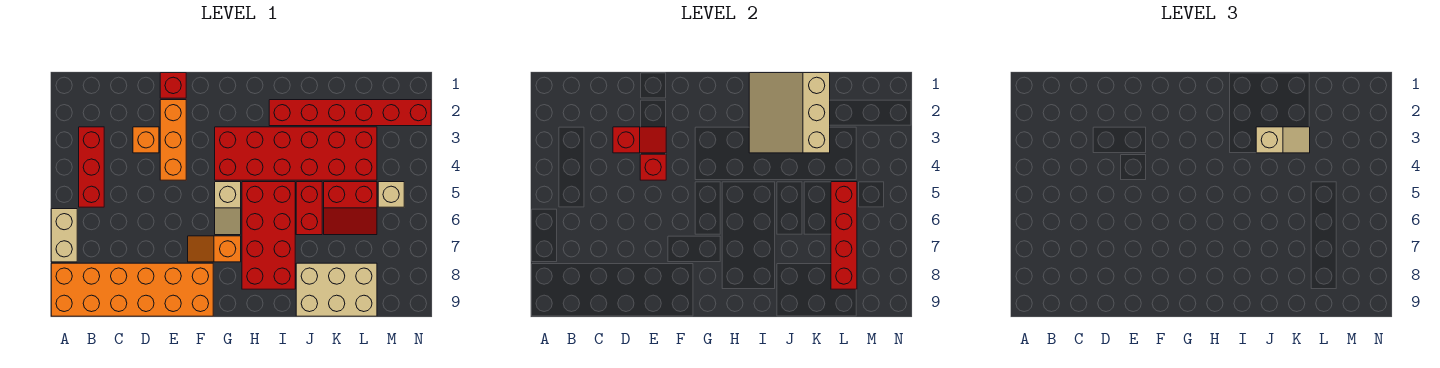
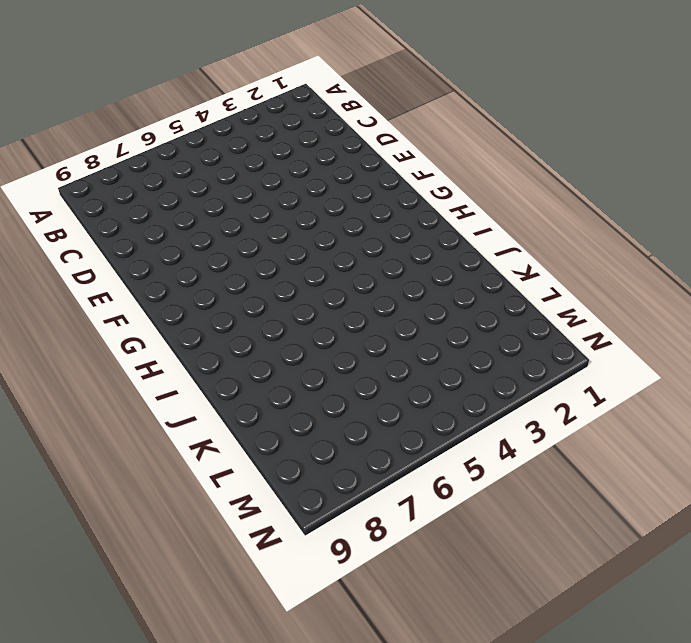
none -> tan brick A6:A7 level 1
none -> orange brick A8:F9 level 1
none -> red brick B3:B5 level 1

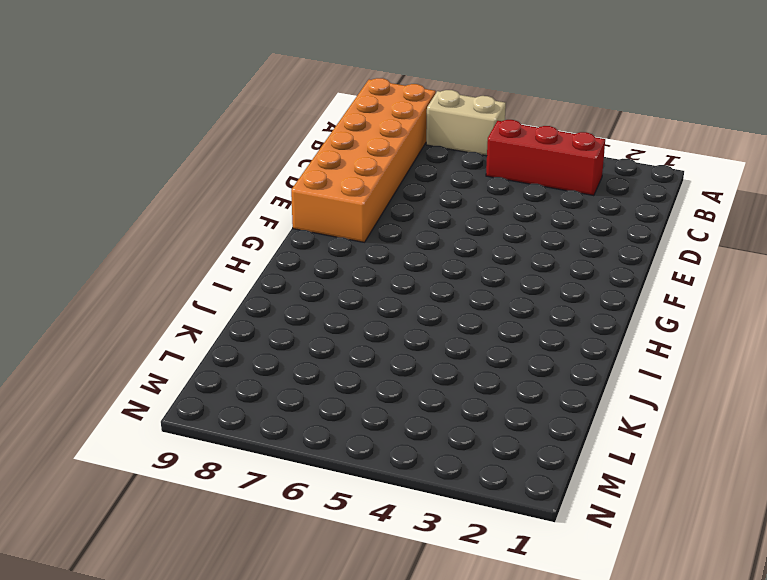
none -> orange brick D3 level 1
none -> red brick E1 level 1
none -> orange brick E2:E4 level 1

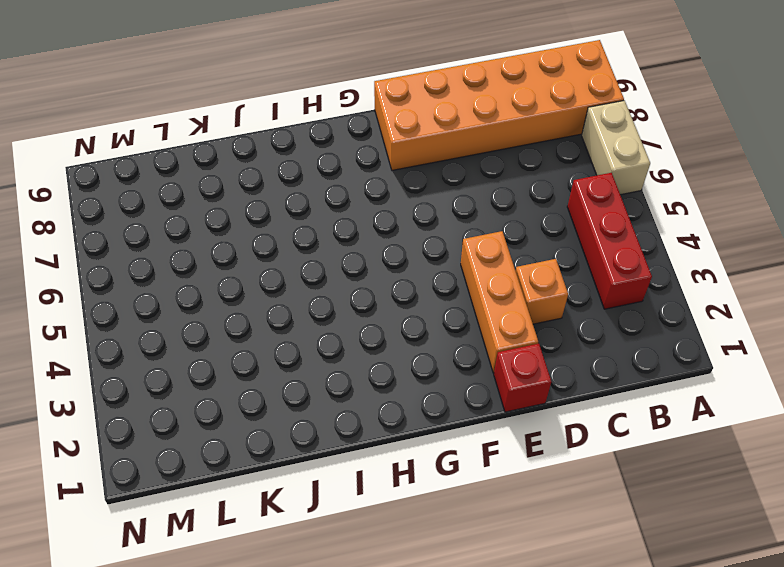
none -> orange slope F7:G7 level 1 top G
none -> red brick G3:L4 level 1
none -> tan slope G5:G6 level 1 top 5

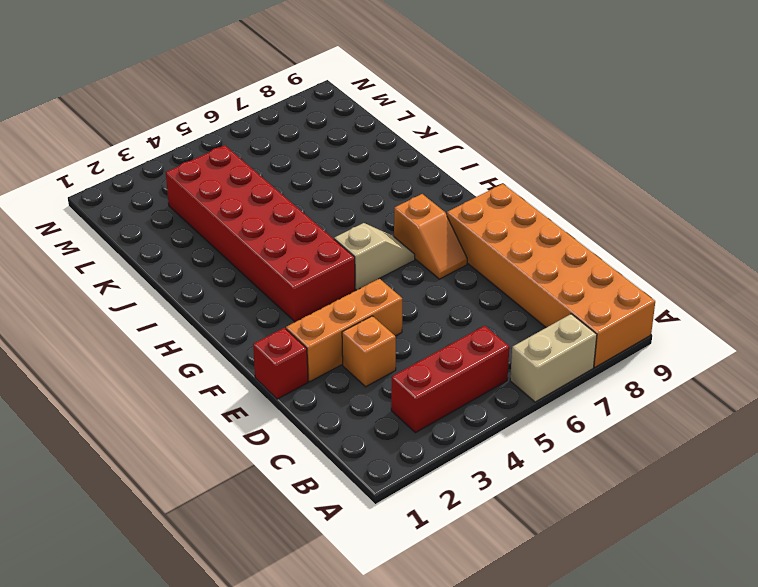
none -> red brick H5:I8 level 1
none -> red brick I2:N2 level 1
none -> red brick J5:J6 level 1

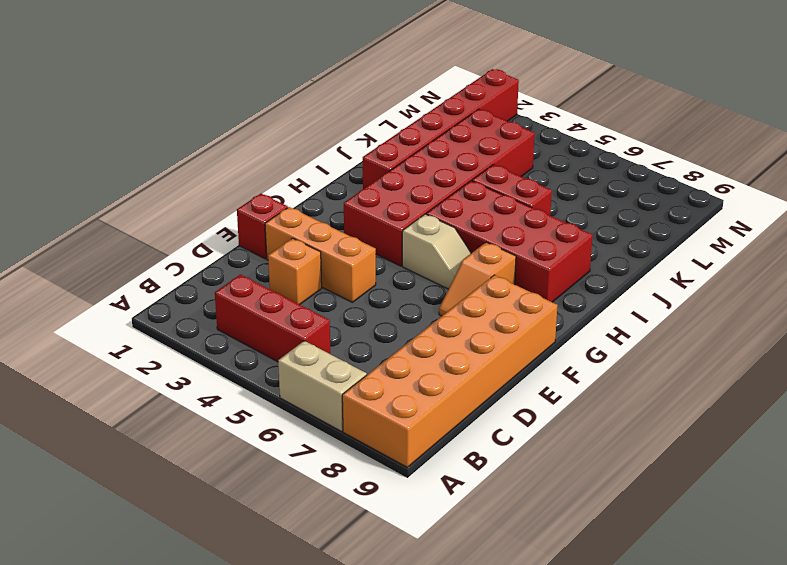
none -> tan brick J8:L9 level 1
none -> red slope K5:L6 level 1 top 5
none -> tan brick M5 level 1

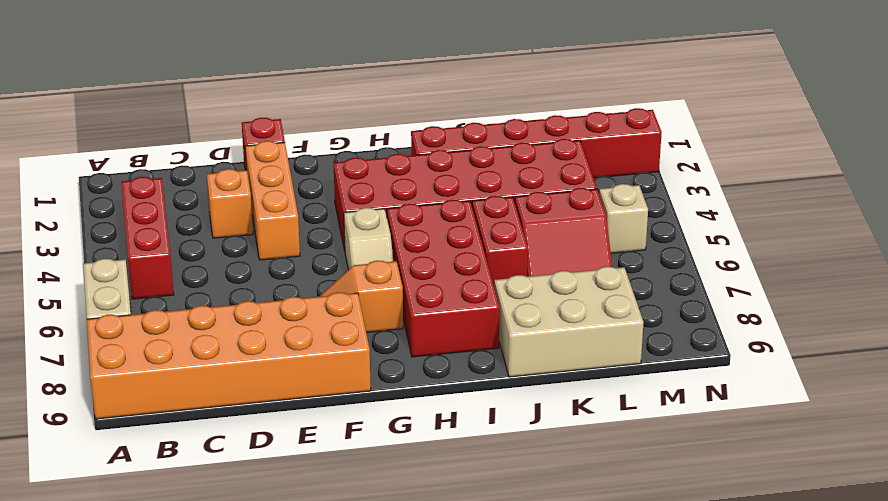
none -> red slope D3:E3 level 2 top D
none -> red brick E4 level 2
none -> tan slope I1:K3 level 2 top K

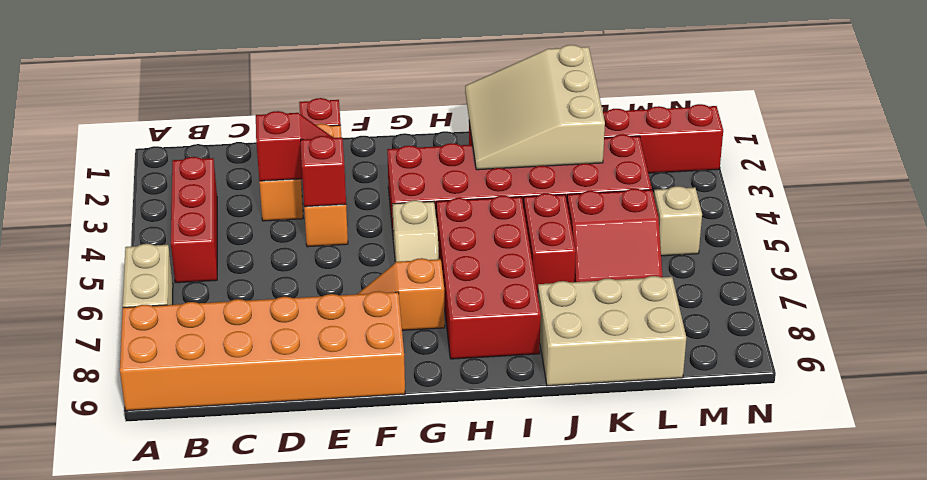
none -> red brick L5:L8 level 2
none -> tan slope J3:K3 level 3 top J

